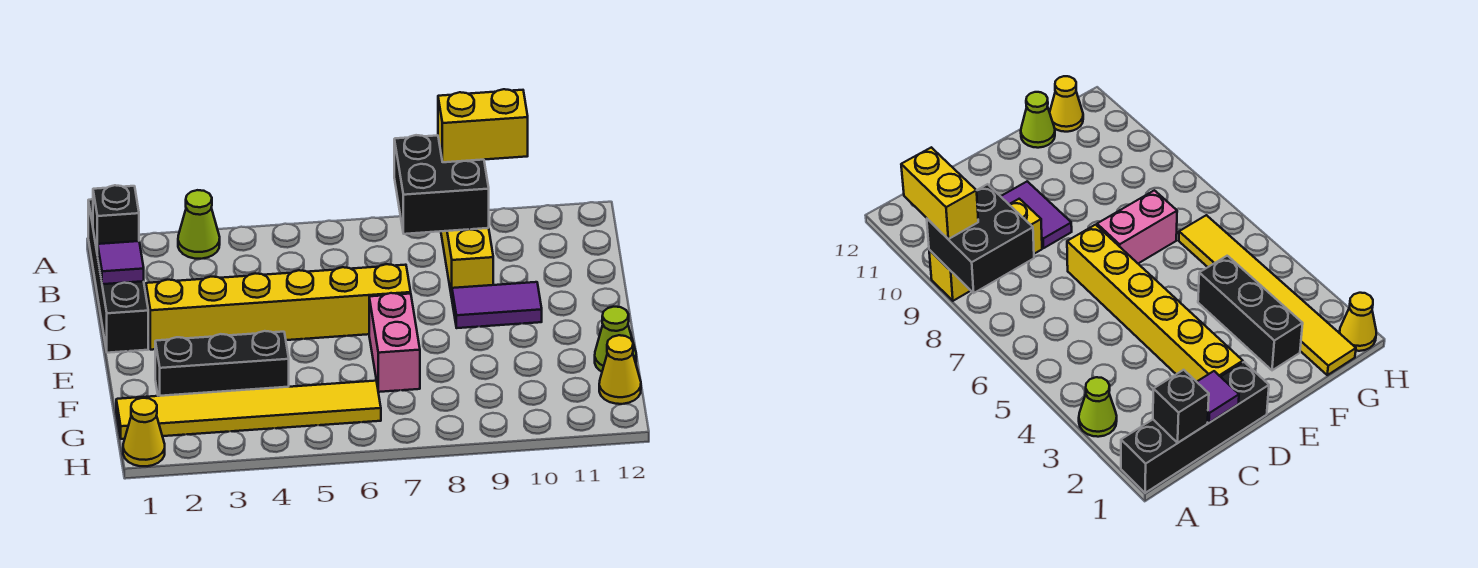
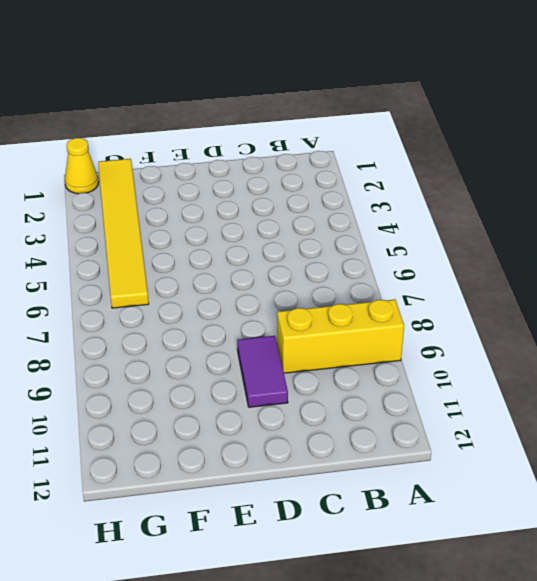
none -> black brick A1:D1 level 1
none -> lime cone A3 level 1
none -> yellow brick D2:D7 level 1

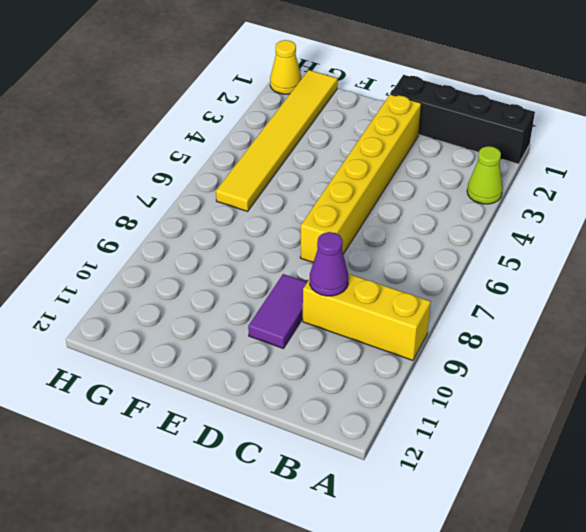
purple cone C9 level 2 -> none
none -> pink brick E7:F7 level 1
none -> black brick F2:F4 level 1
none -> lime cone F12 level 1

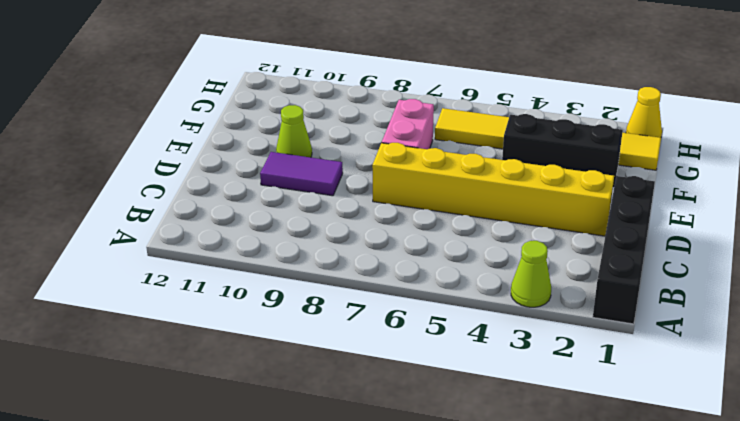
lime cone E10 level 1 -> lime cone F12 level 1
none -> yellow brick A9:C9 level 1
none -> yellow cone G12 level 1
none -> black brick A8:B9 level 2

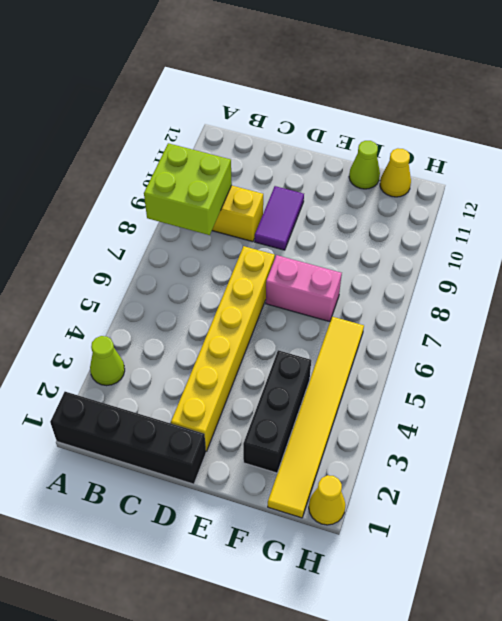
lime brick A8:B9 level 2 -> black brick A8:B9 level 2
none -> black brick B1 level 2
none -> purple tile C1 level 2
none -> yellow brick A9:A10 level 3

